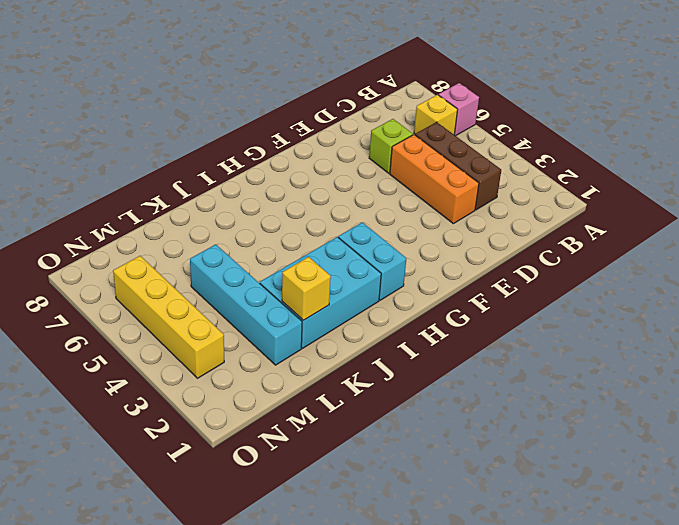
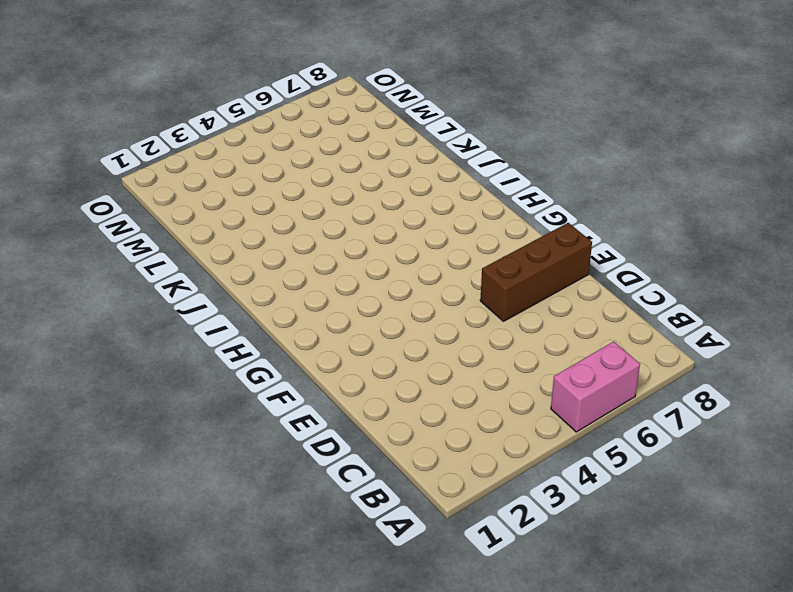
pink brick A5:A6 level 1 -> pink brick A6 level 1
brown brick E6:E8 level 1 -> brown brick C3:C5 level 1
none -> yellow brick B6 level 1
none -> orange brick D3:D5 level 1

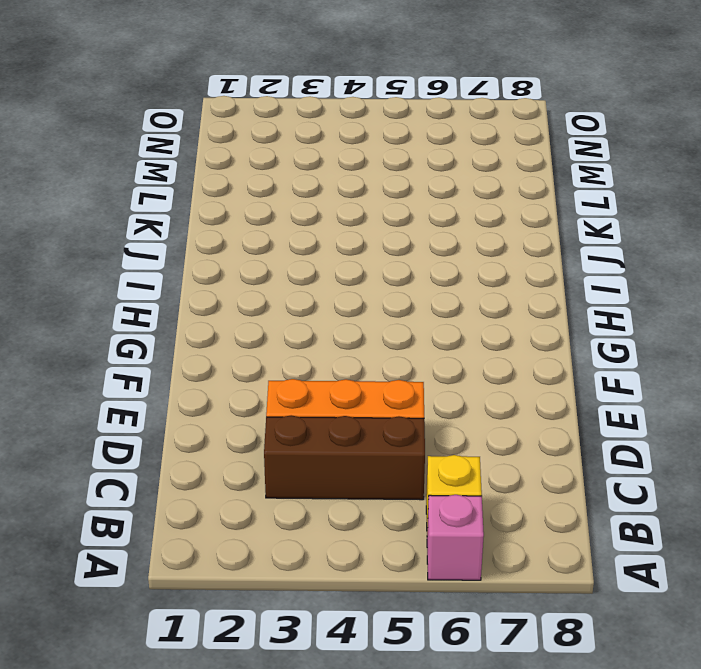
none -> lime brick D6 level 1
none -> cyan brick H2:H3 level 1

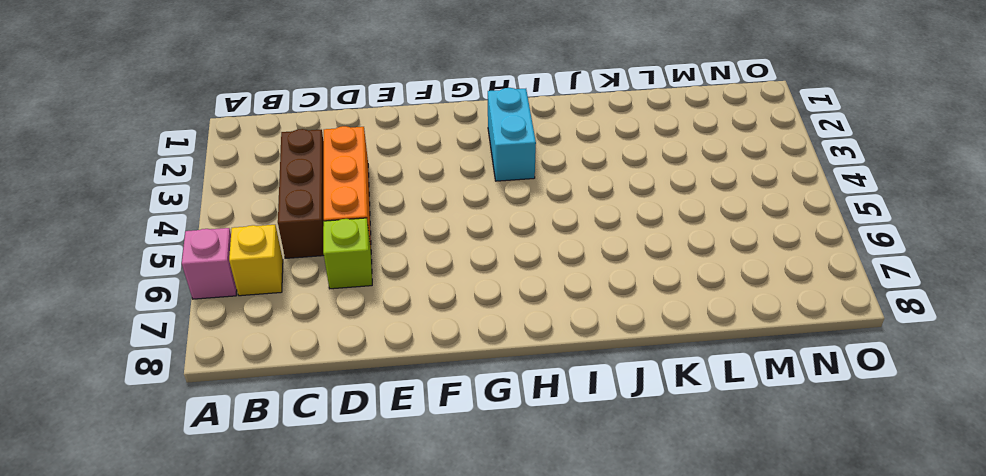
none -> cyan brick I2:K3 level 1
none -> cyan brick L2:L5 level 1

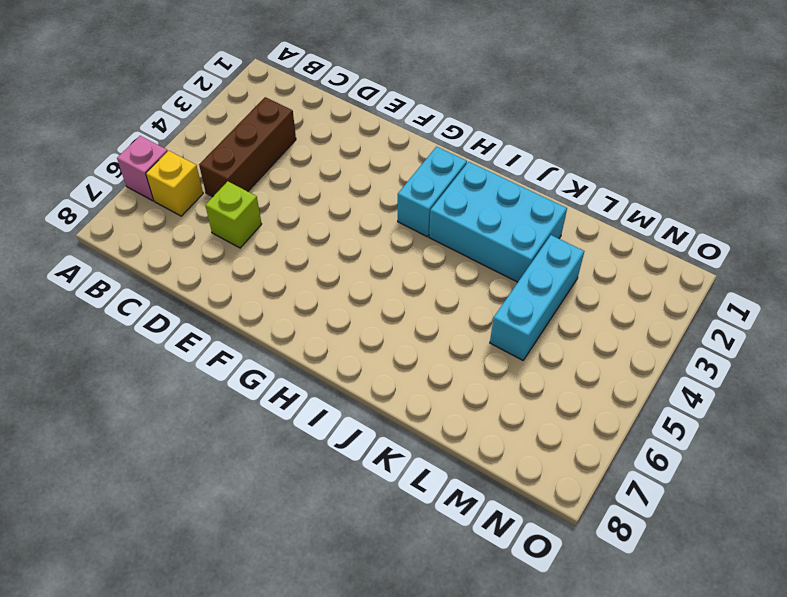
cyan brick L3:L5 level 1 -> cyan brick L2:L5 level 1
none -> orange brick D3:D5 level 1
none -> yellow brick N3:N6 level 1

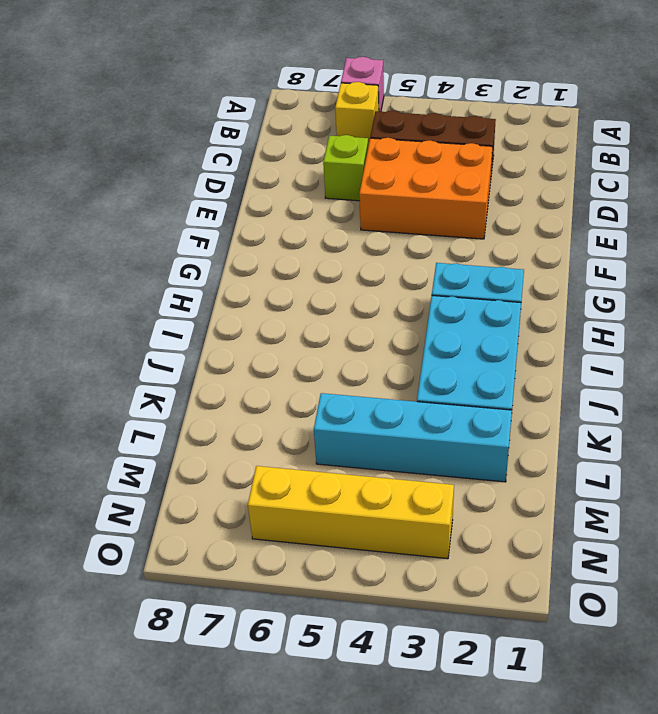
orange brick D3:E5 level 1 -> orange brick D3:D5 level 1
none -> yellow brick K2 level 2

